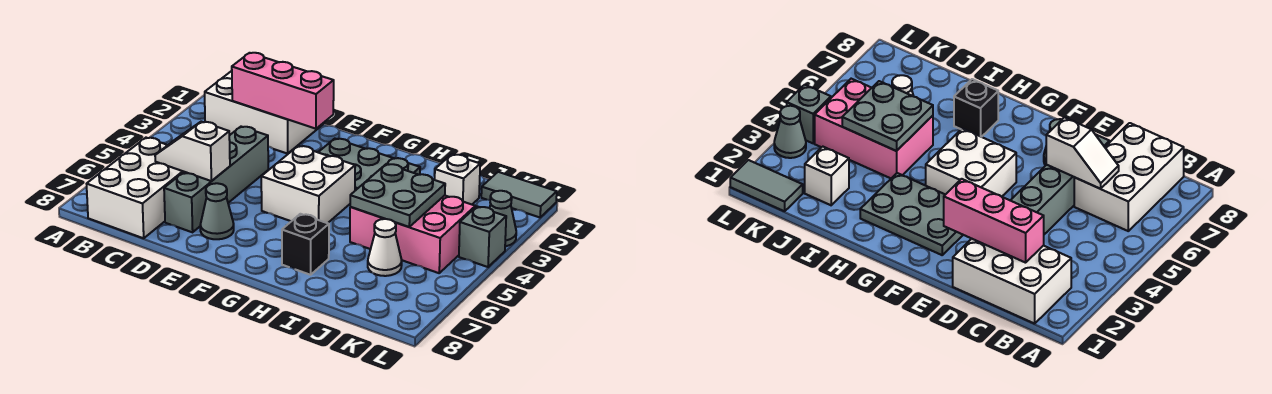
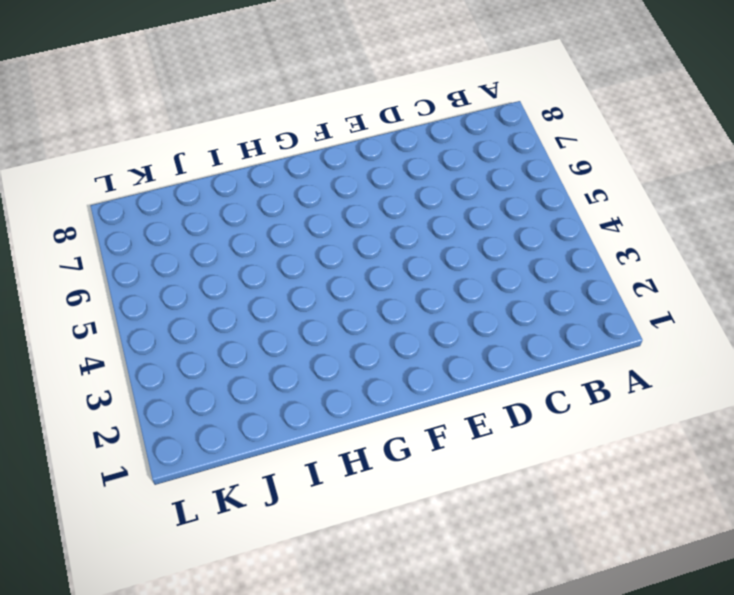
none -> white brick B1:D2 level 1
none -> white brick B6:C8 level 1
none -> grey brick D4:D7 level 1

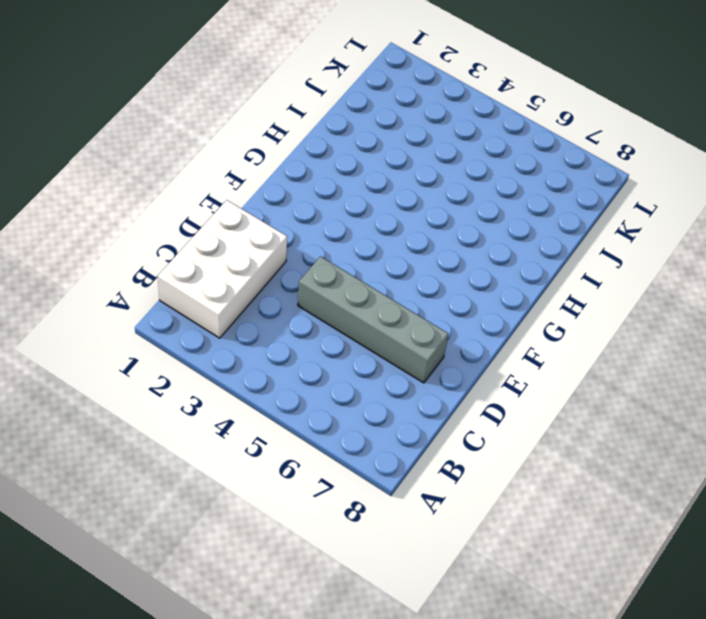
none -> white brick B6:C8 level 1
none -> grey cone E7 level 1
none -> grey plate F2:H3 level 1

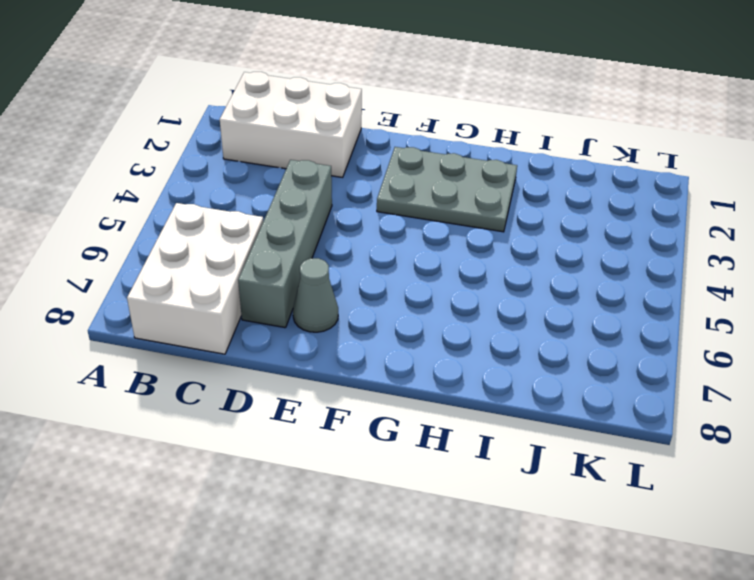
none -> white brick F4:G5 level 1
none -> black brick H7 level 1
none -> pink brick I4:K5 level 1

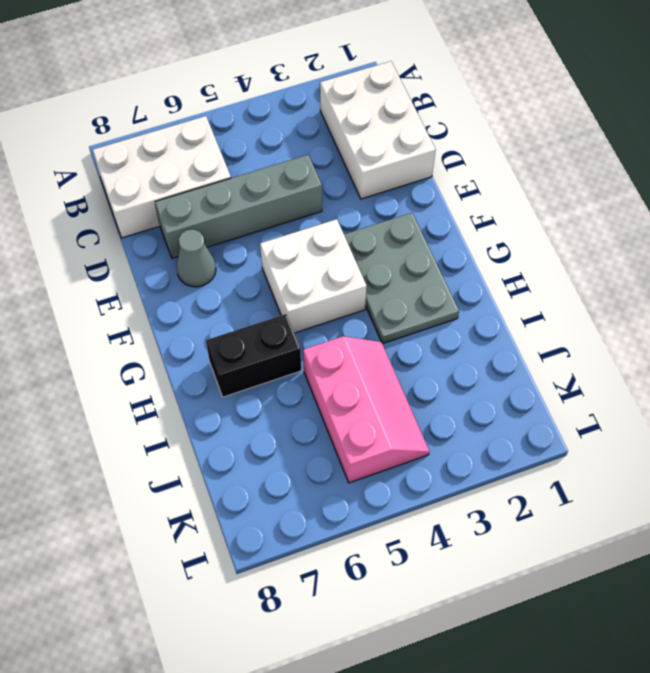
black brick H6:H7 level 1 -> black brick H7 level 1
pink slope I4:K5 level 1 top 5 -> pink brick I4:K5 level 1
none -> white brick J2 level 1
none -> white cone J6 level 1
none -> grey tile K1:L1 level 1

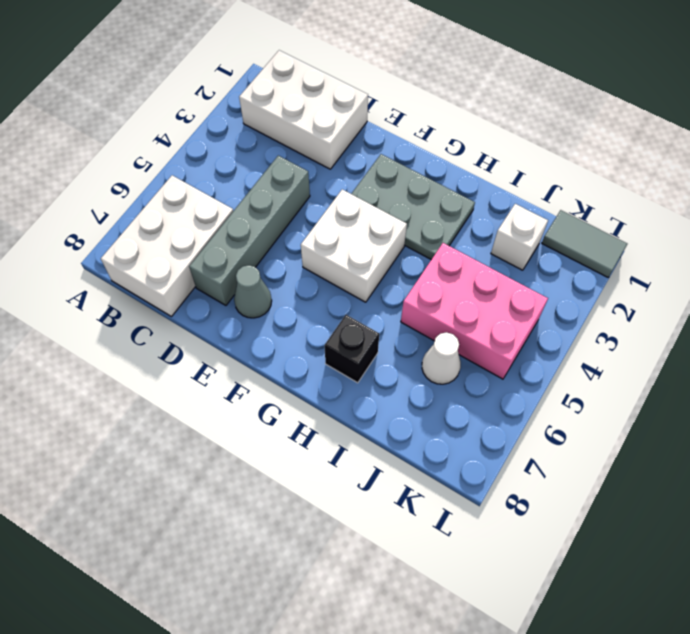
none -> grey cone L3 level 1
none -> grey brick L4 level 1
none -> pink brick C2:E2 level 2

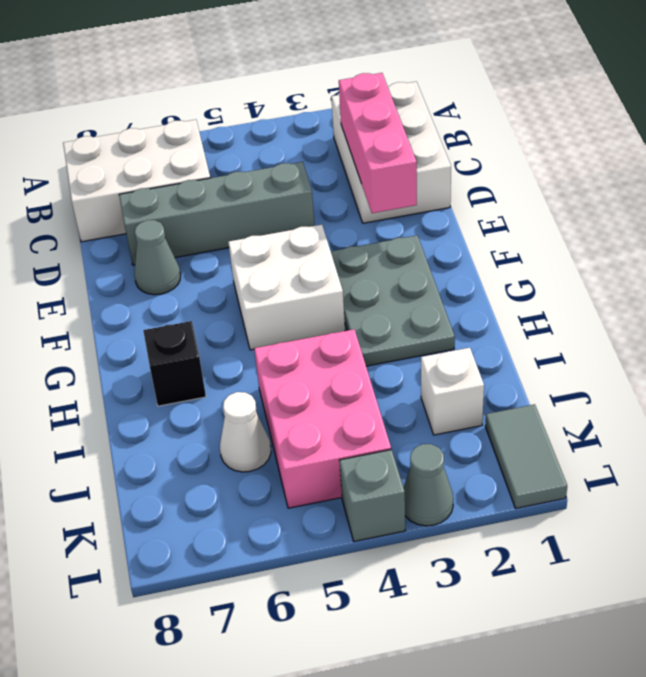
none -> white slope C6:D6 level 2 top D
none -> grey plate I4:J5 level 2

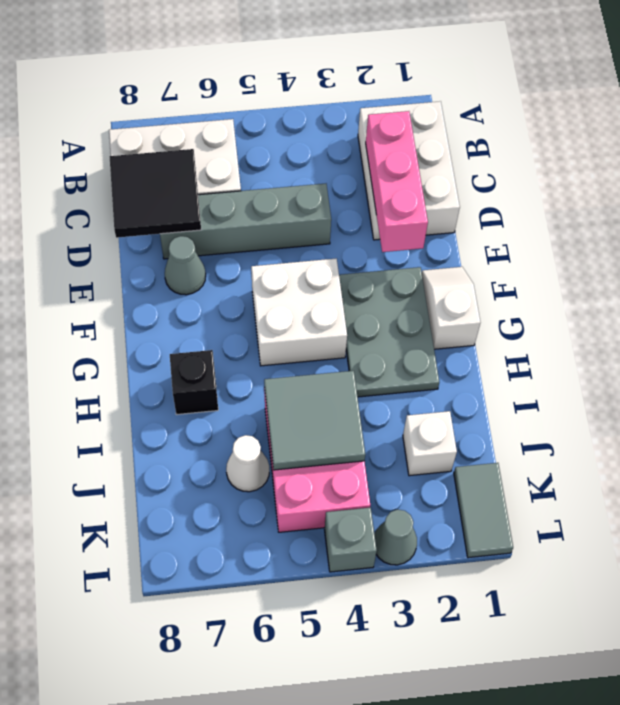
black tile C7:D8 level 2 -> none
white slope F1:G1 level 1 top G -> white slope C6:D6 level 2 top D
grey tile I4:J5 level 2 -> grey plate I4:J5 level 2

